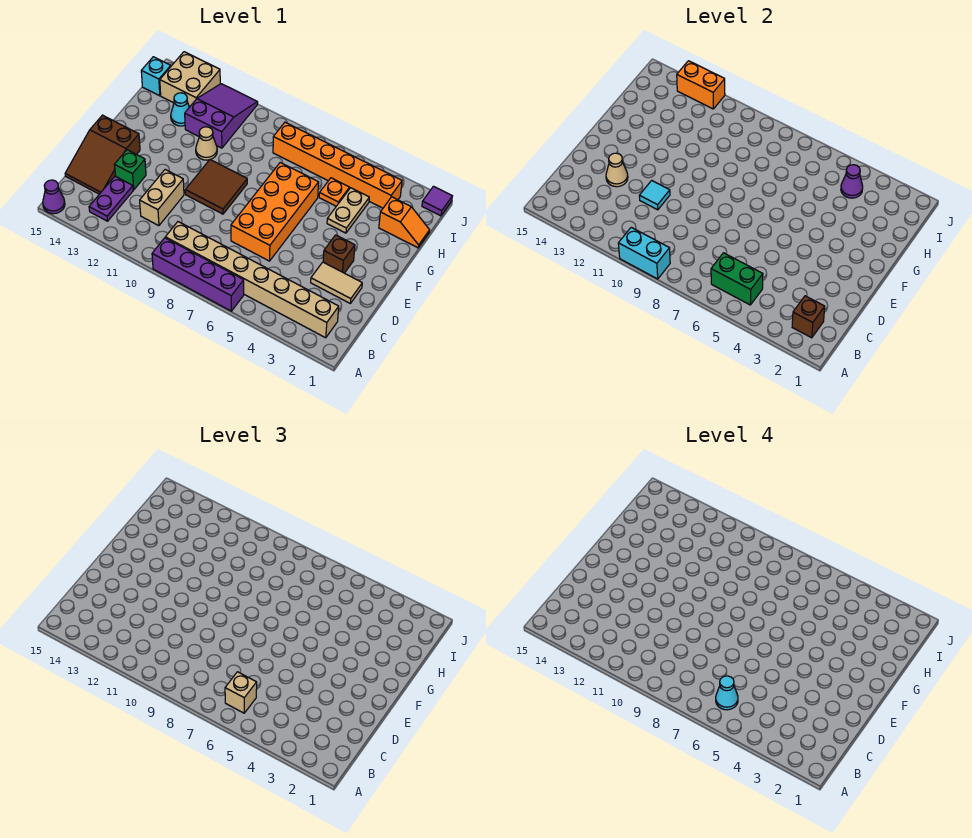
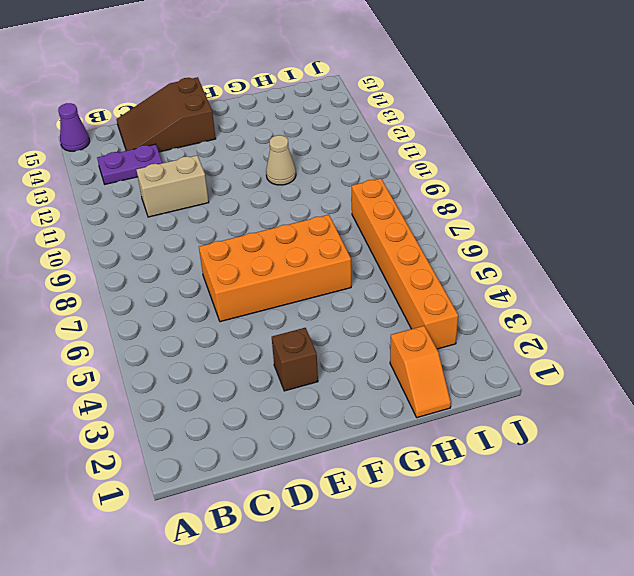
none -> purple brick A6:A9 level 1
none -> tan brick B2:B9 level 1
none -> tan tile D2:D3 level 1
none -> green brick D13 level 1

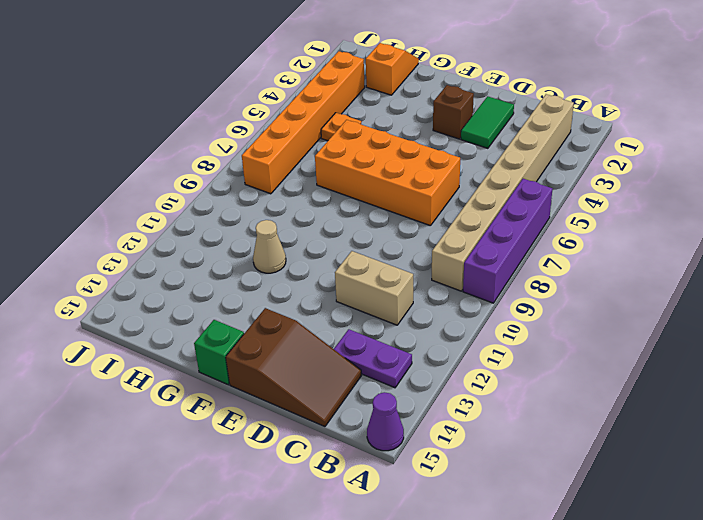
green tile D2:D3 level 1 -> tan tile D2:D3 level 1
green brick F15 level 1 -> green brick D13 level 1
none -> brown tile E9:F10 level 1
none -> tan plate G4:H4 level 1
none -> purple slope H11:J12 level 1 top H
none -> cyan cone H13 level 1

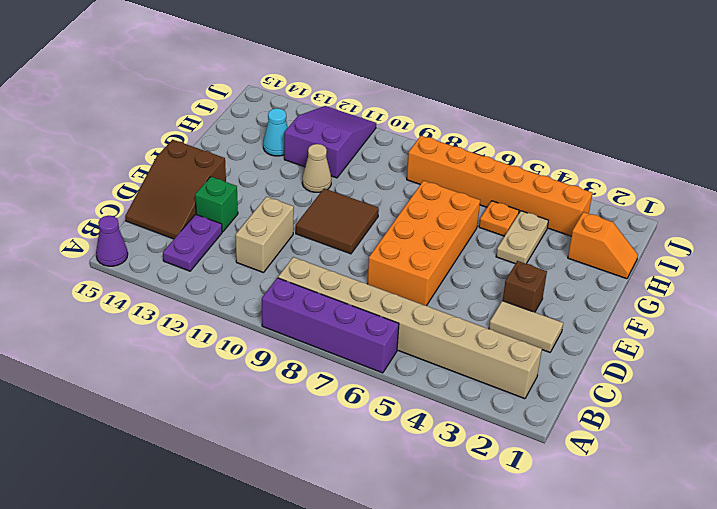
none -> tan brick I13:J14 level 1
none -> cyan brick I15 level 1
none -> purple tile J1 level 1
none -> cyan brick A9:A10 level 2

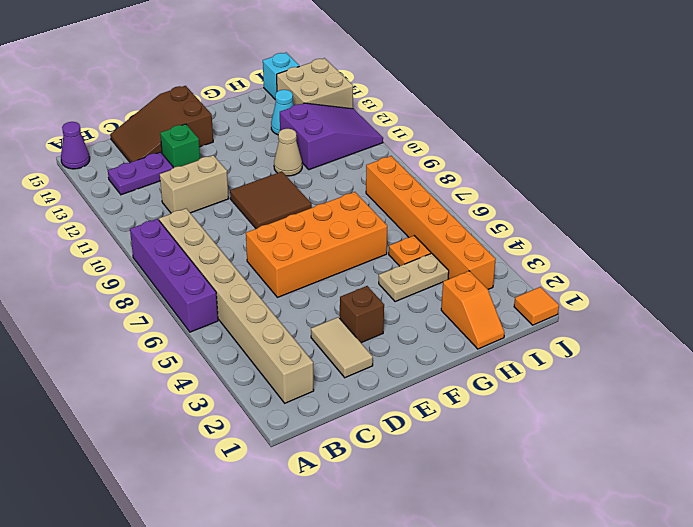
orange tile J1 level 1 -> purple tile J1 level 1
none -> cyan brick A9:A10 level 2
none -> brown brick B2 level 2
none -> green brick B5:B6 level 2
none -> cyan tile D11 level 2

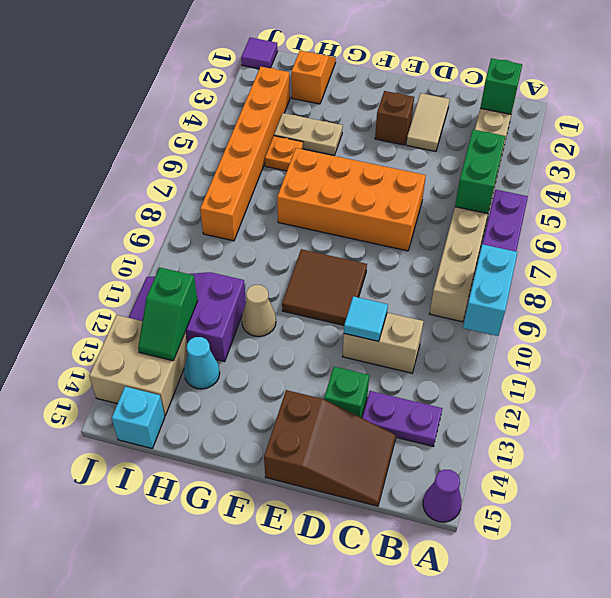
green brick B2 level 2 -> brown brick B2 level 2
green slope I12:I13 level 2 top 12 -> none
none -> tan cone D13 level 2
none -> purple cone I4 level 2
none -> orange brick J12:J13 level 2
none -> tan brick B6 level 3

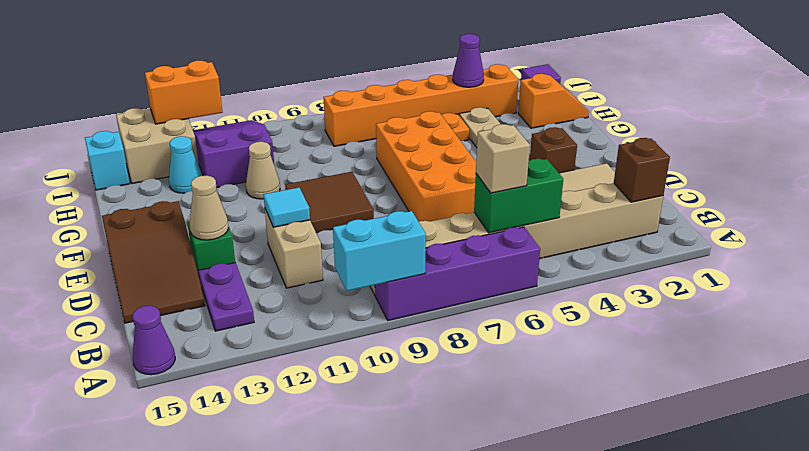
none -> cyan cone B6 level 4

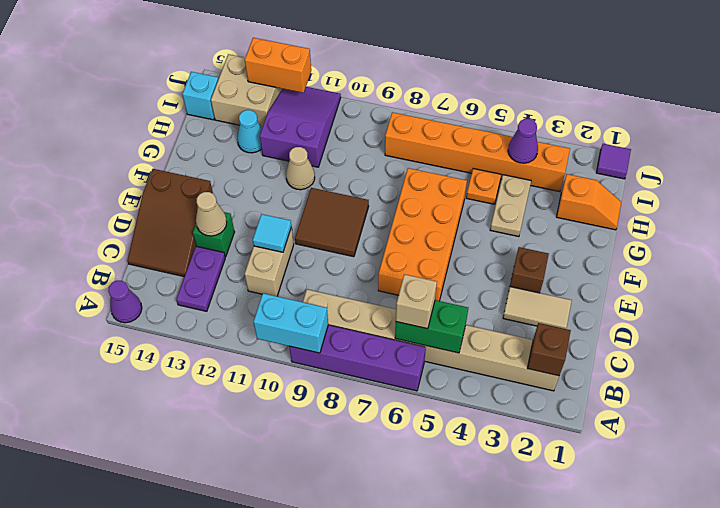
none -> cyan cone B6 level 4

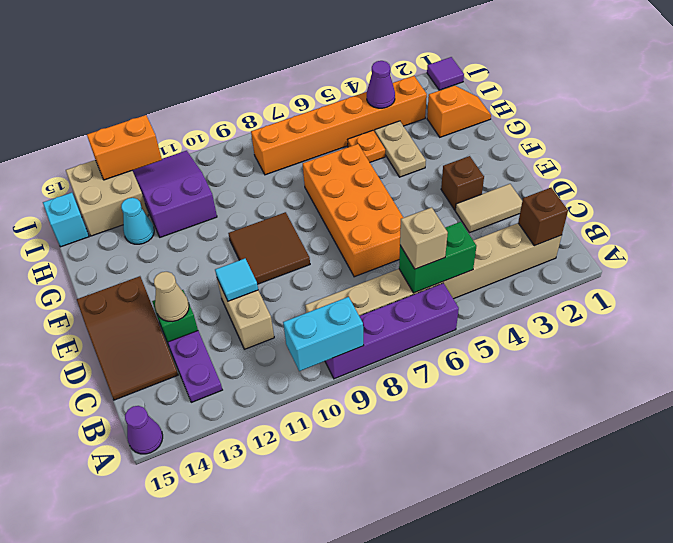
none -> tan cone G11 level 1
none -> cyan cone B6 level 4

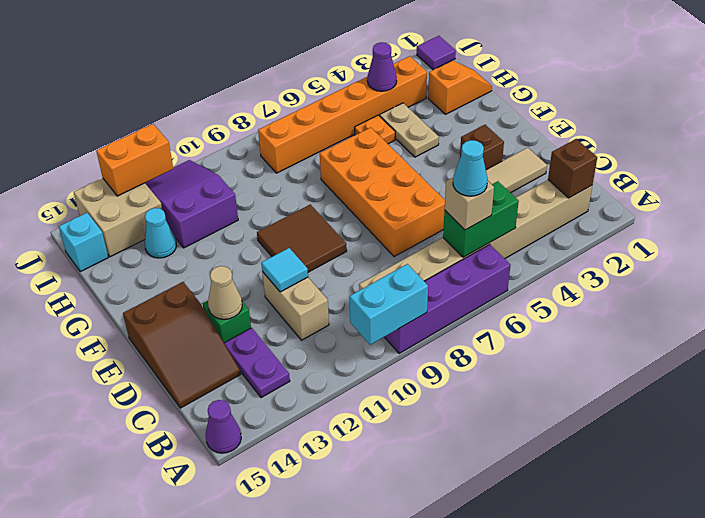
none -> tan cone G11 level 1

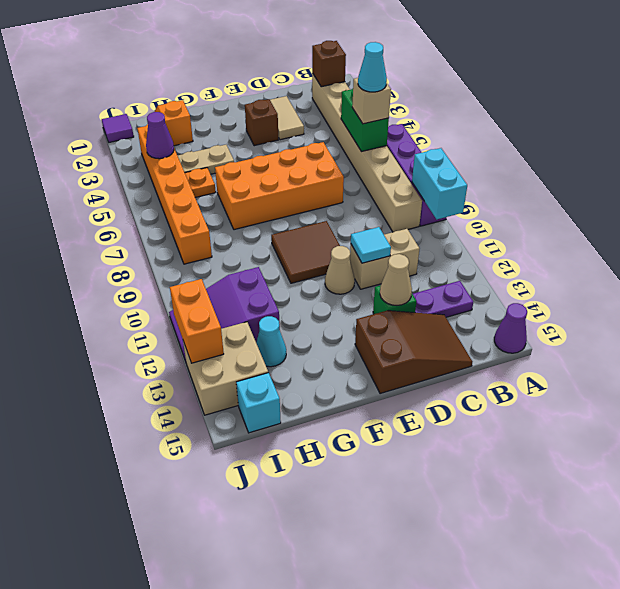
tan cone E11 level 1 -> tan cone G11 level 1

